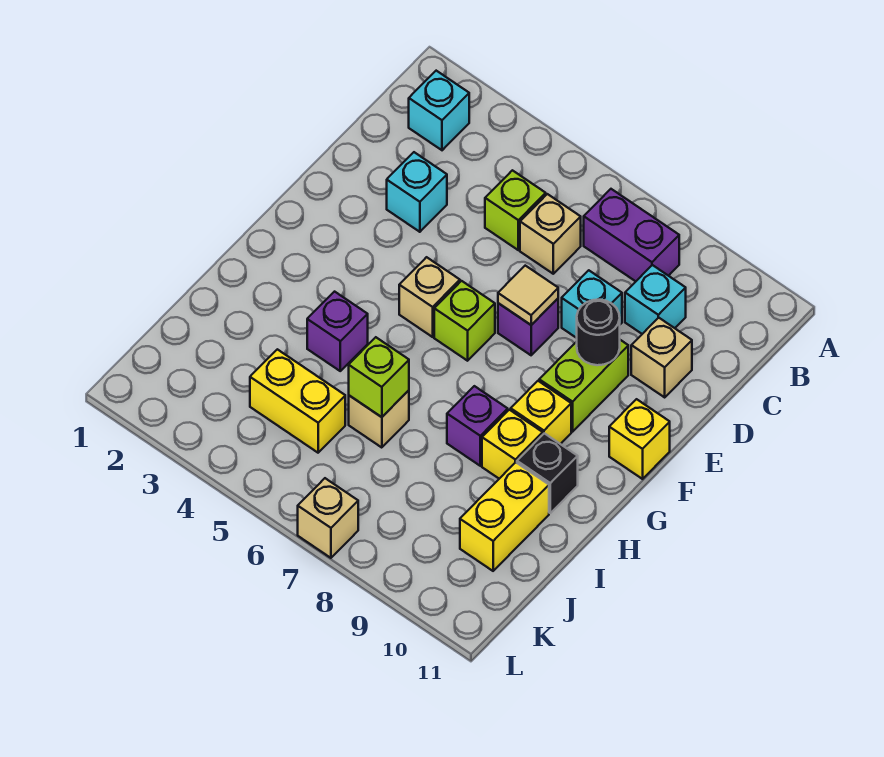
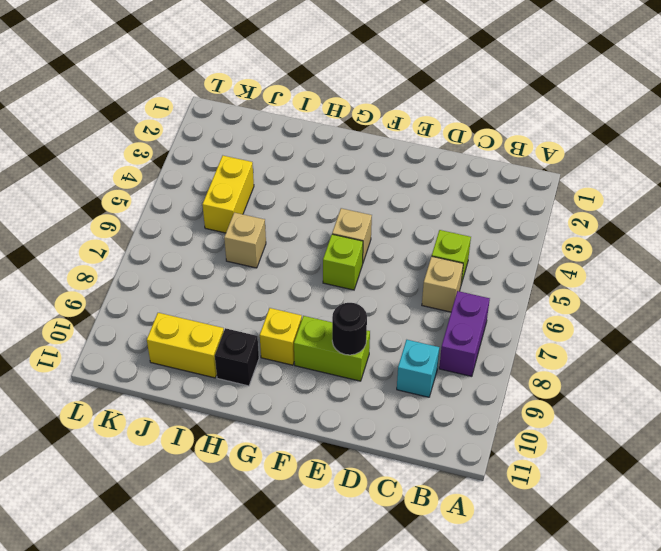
none -> cyan brick B2 level 1
none -> cyan brick D3 level 1
none -> cyan brick D8 level 1

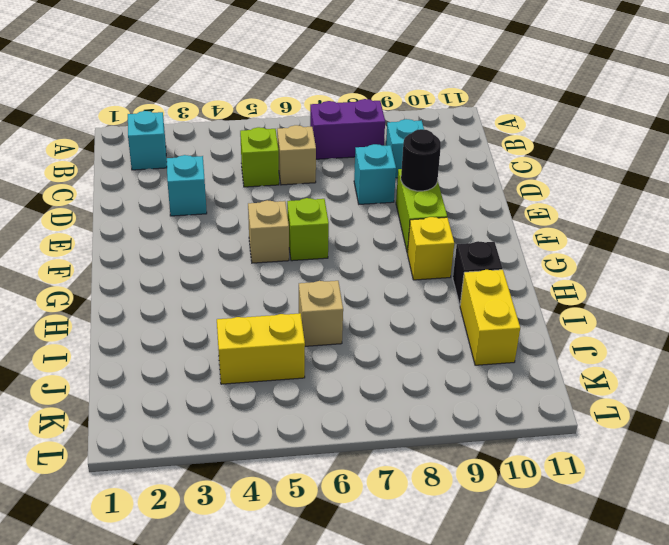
none -> tan brick D10 level 1
none -> purple brick E7 level 1
none -> yellow brick F11 level 1

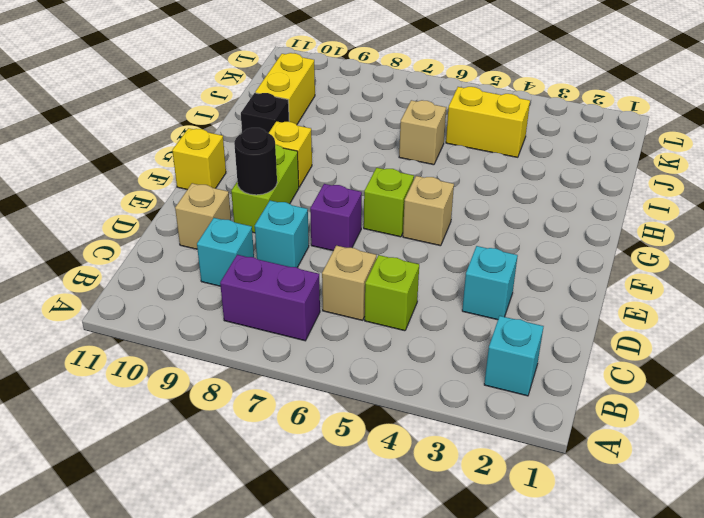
none -> purple brick H4 level 1
none -> purple brick H8 level 1
none -> yellow brick H9 level 1

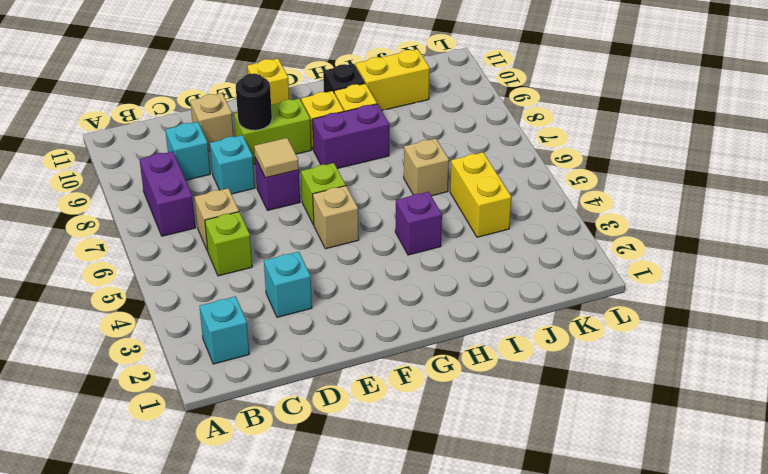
purple brick G8:H8 level 1 -> purple brick H8 level 1
none -> tan brick L7 level 1
none -> lime brick I6 level 2

